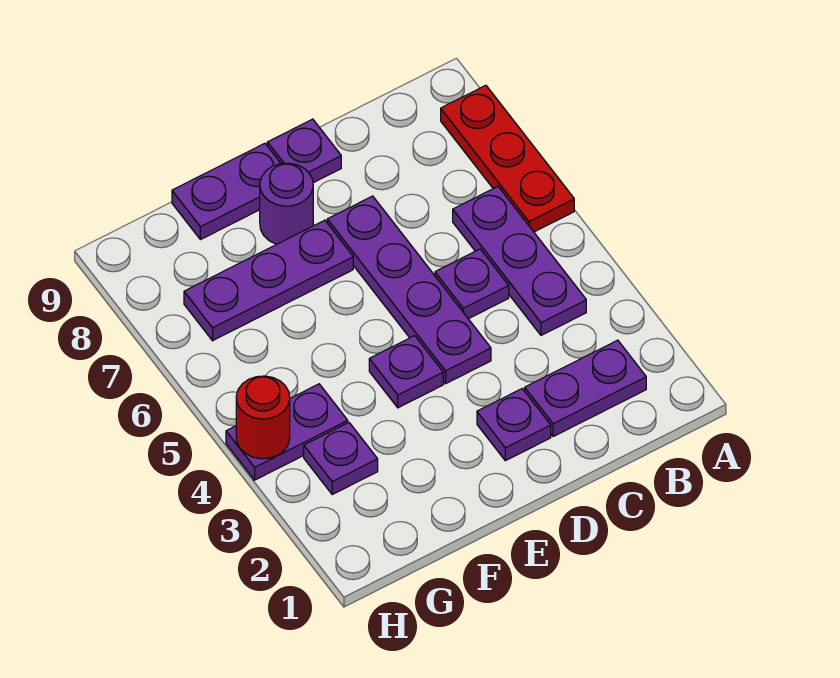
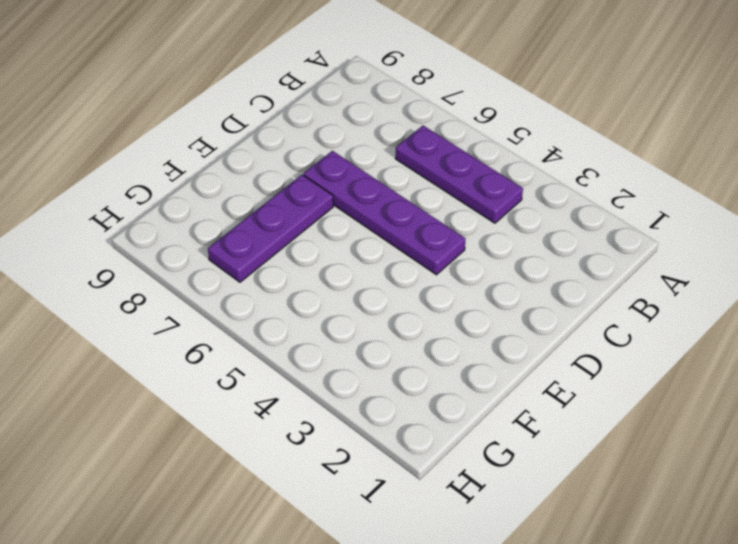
none -> red plate A6:A8 level 1
none -> purple plate B2:C2 level 1
none -> purple plate C5 level 1

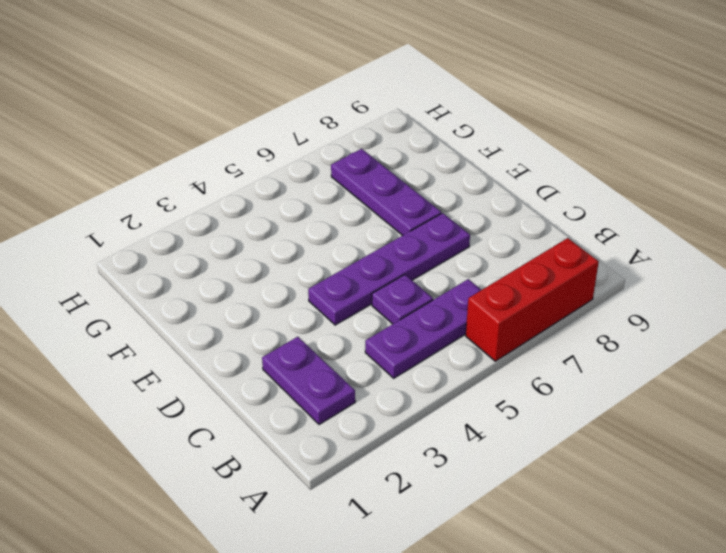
red brick A6:A8 level 1 -> red plate A6:A8 level 1
none -> purple plate D2 level 1
none -> purple plate D9 level 1
none -> purple plate E4 level 1

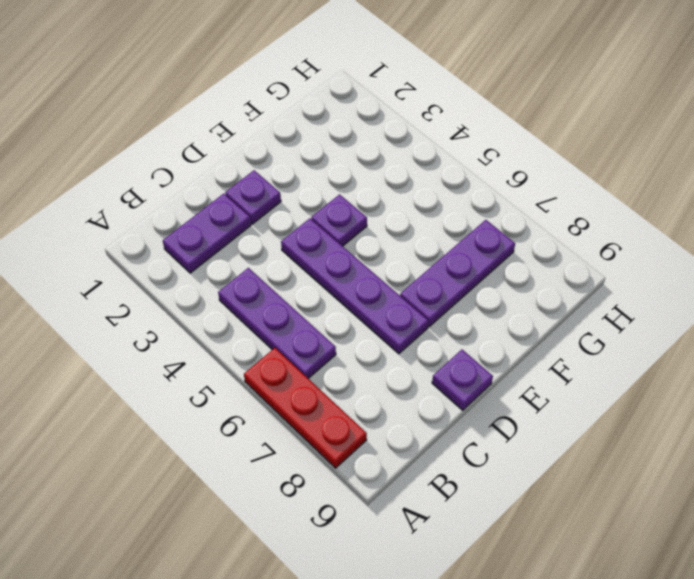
none -> purple plate C5 level 1
none -> purple round brick E8 level 1
none -> purple plate E9:F9 level 1

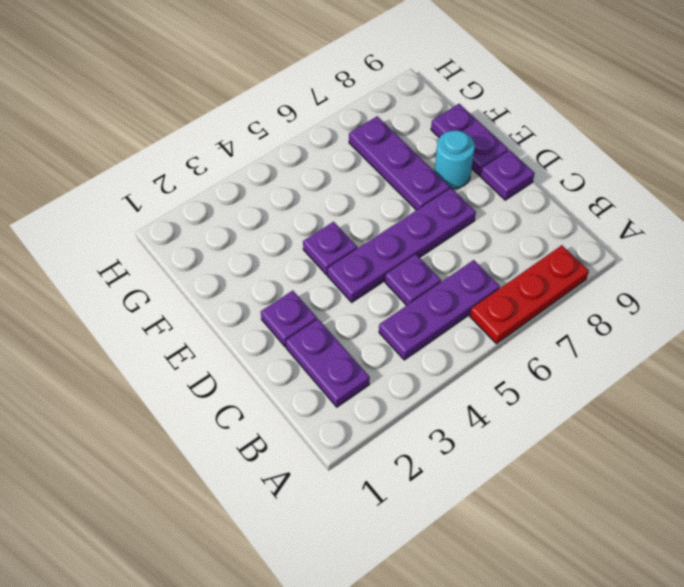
cyan round brick E8 level 1 -> purple round brick E8 level 1
none -> purple plate G3 level 1
none -> purple plate G4:H4 level 1
none -> red round brick H4 level 2

